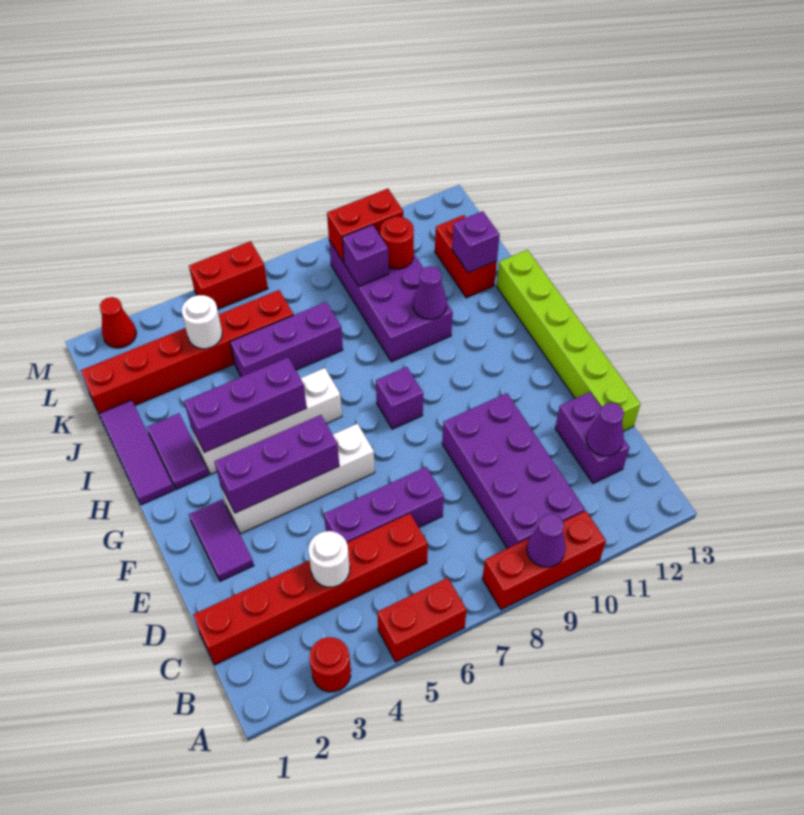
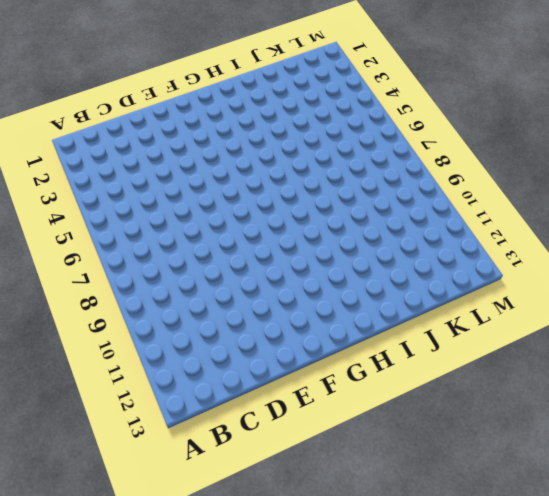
none -> red round brick A3 level 1
none -> red brick A5:A6 level 1
none -> red brick A8:A10 level 1
none -> purple brick B9:E10 level 1

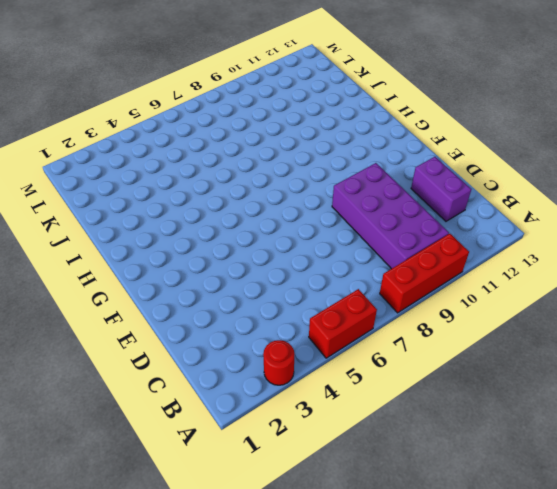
none -> red brick C1:C6 level 1
none -> purple brick D5:D7 level 1
none -> lime brick D13:I13 level 1
none -> purple tile E2:F2 level 1

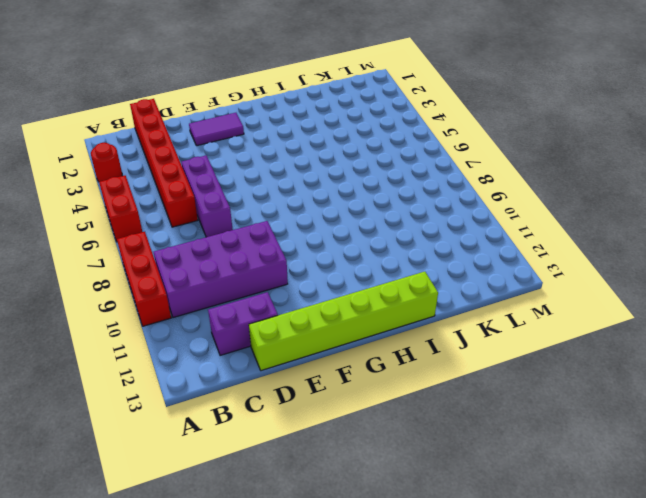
none -> white brick F3:F6 level 1
none -> purple brick G8 level 1
none -> purple tile H1:J1 level 1
none -> purple tile H2:I2 level 1

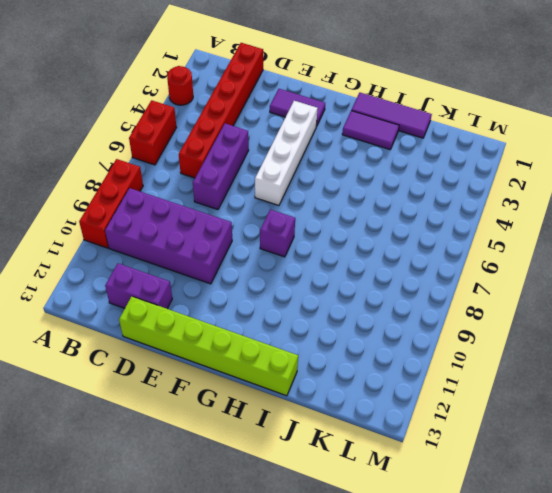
none -> white brick H3:H6 level 1
none -> purple brick I9:L10 level 1
none -> purple brick J5:J7 level 1
none -> red brick J12:K12 level 1

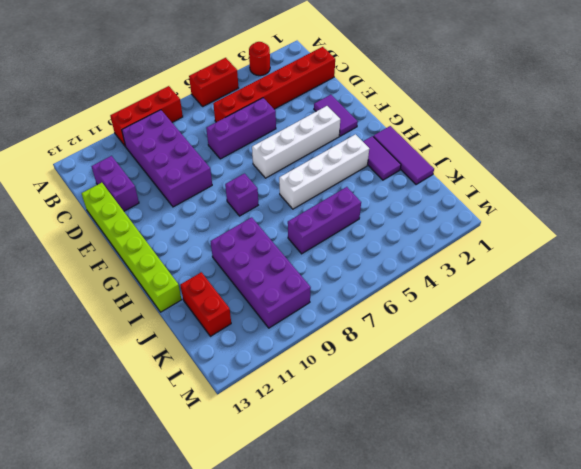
none -> red brick K1:K6 level 1
none -> red cone M2 level 1
none -> red brick M5:M6 level 1
none -> purple cone A9 level 2

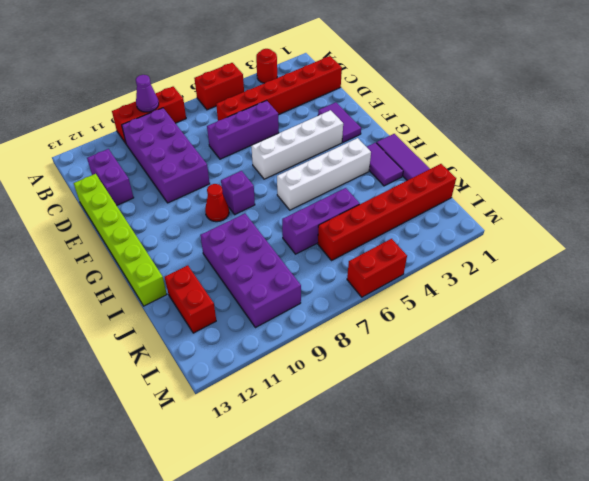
red cone G9 level 1 -> red cone M2 level 1
none -> white round brick C4 level 2
none -> purple cone C12 level 2
none -> purple brick F3:F5 level 2
none -> purple brick H3:H5 level 2

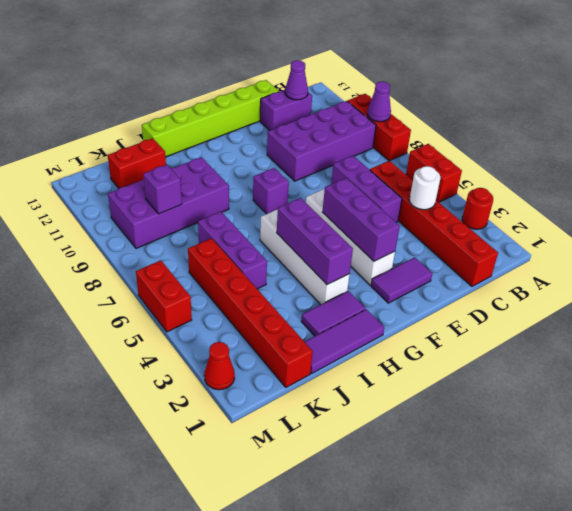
none -> purple cone I10 level 2
none -> purple brick J12 level 2
none -> white round brick K4 level 2
none -> red round brick K10 level 2

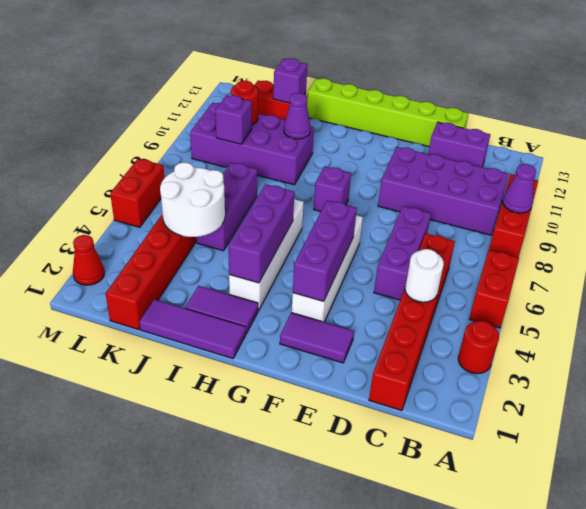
white round brick J4:K5 level 2 -> white round brick K4 level 2
none -> purple cone C12 level 2
none -> red brick L9:L10 level 2

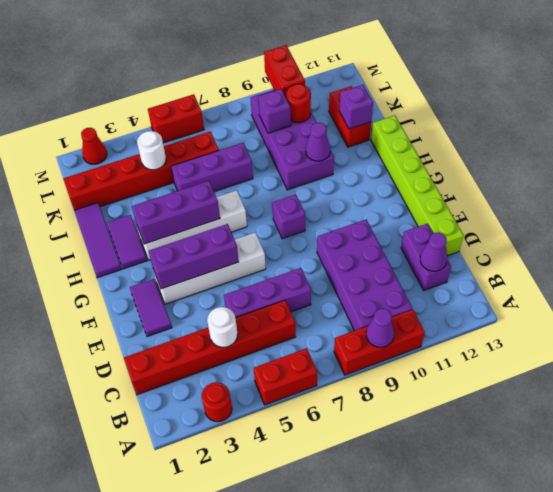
red brick L10:M10 level 2 -> red brick L9:L10 level 2

